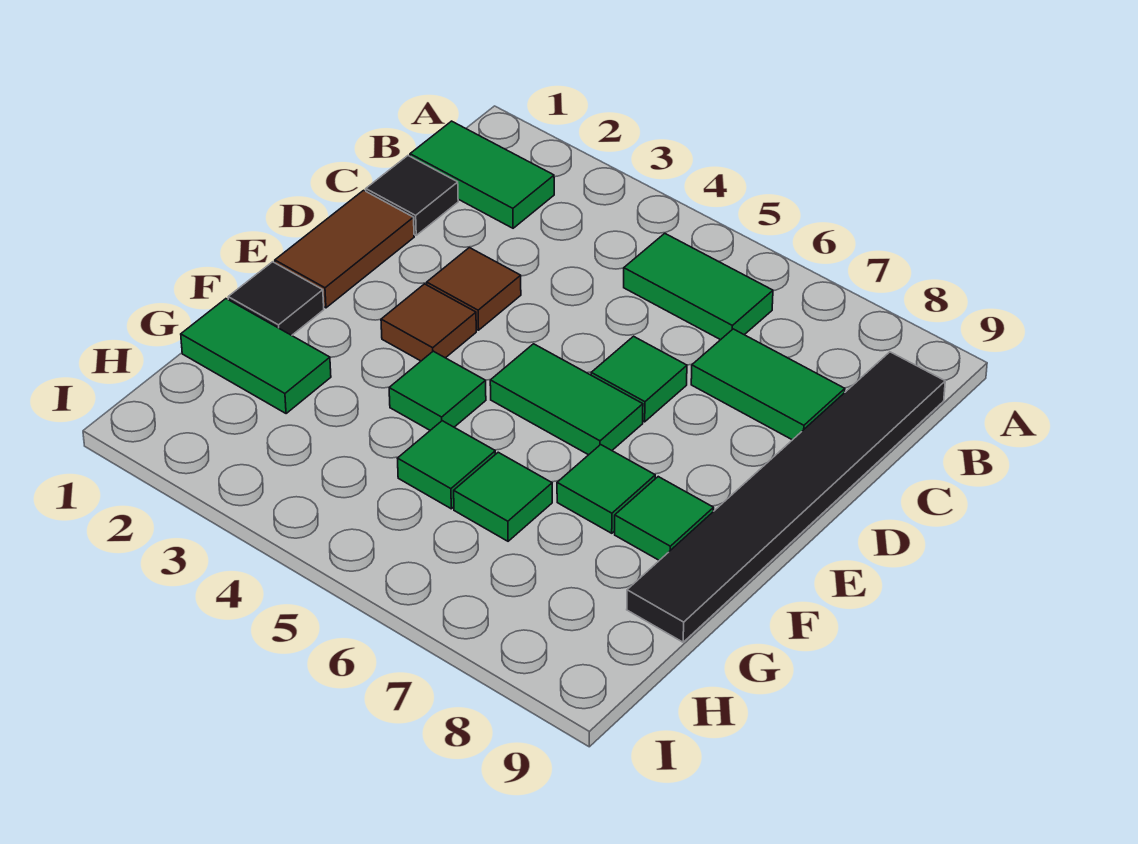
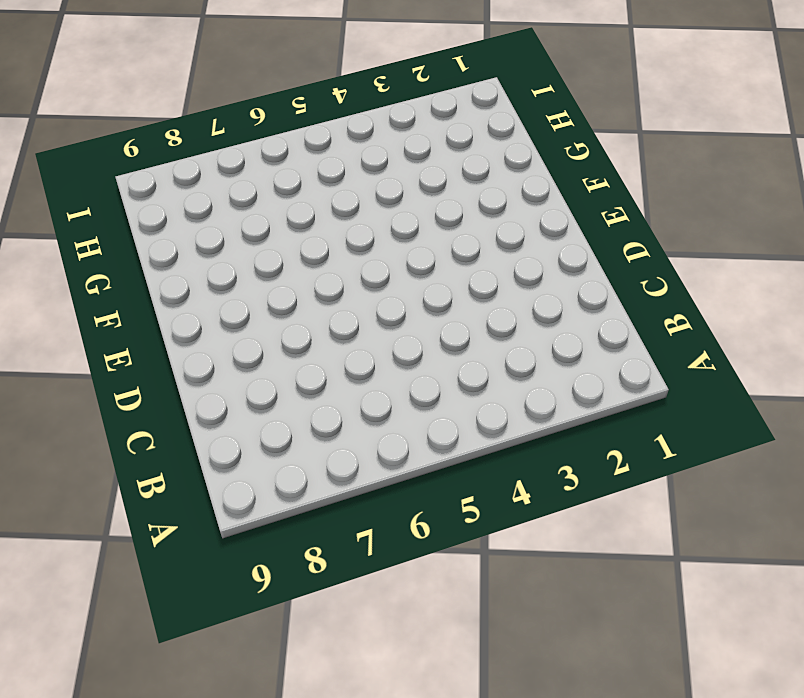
none -> green tile B1:B2 level 1
none -> green tile B5:B6 level 1
none -> black tile B9:G9 level 1

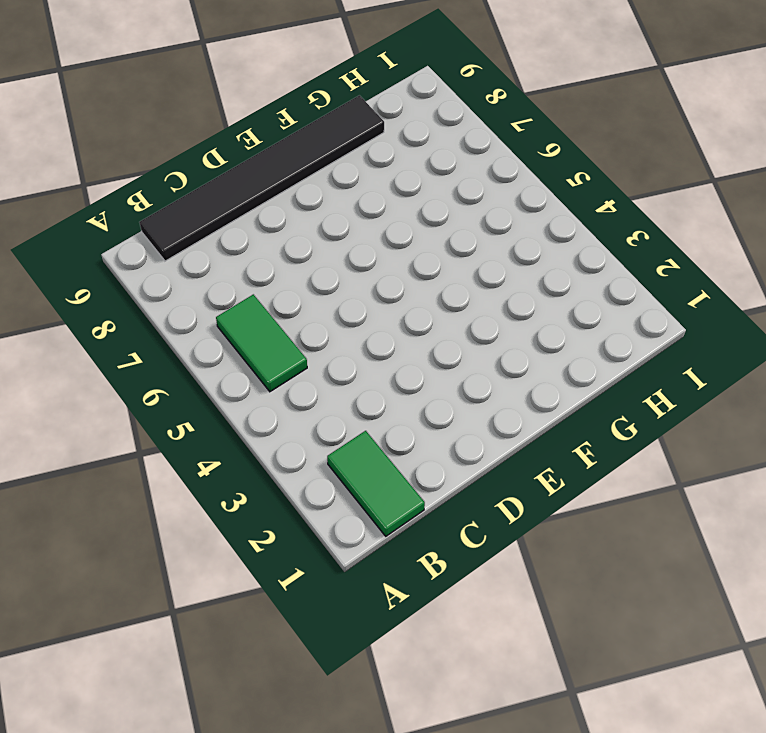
none -> black tile C1 level 1
none -> green tile C7:C8 level 1
none -> brown tile D1:E1 level 1

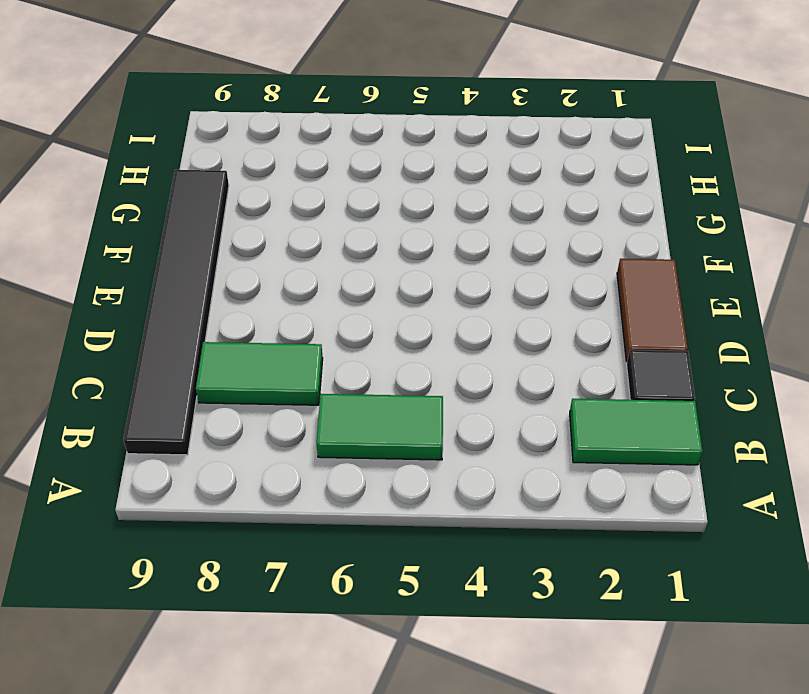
none -> brown tile D3 level 1
none -> green tile D6 level 1
none -> brown tile E3 level 1

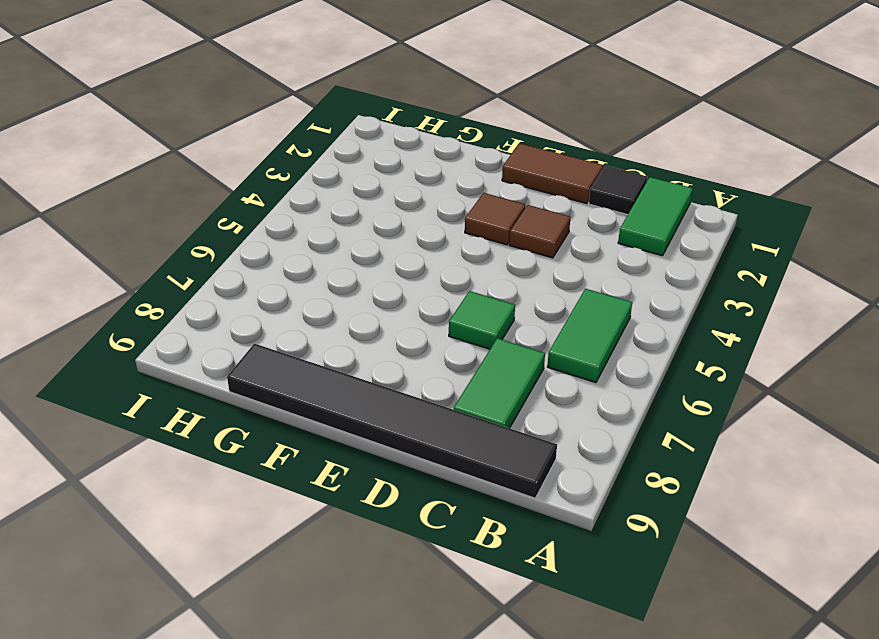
none -> green tile E5:E6 level 1
none -> black tile F1 level 1
none -> green tile F4 level 1

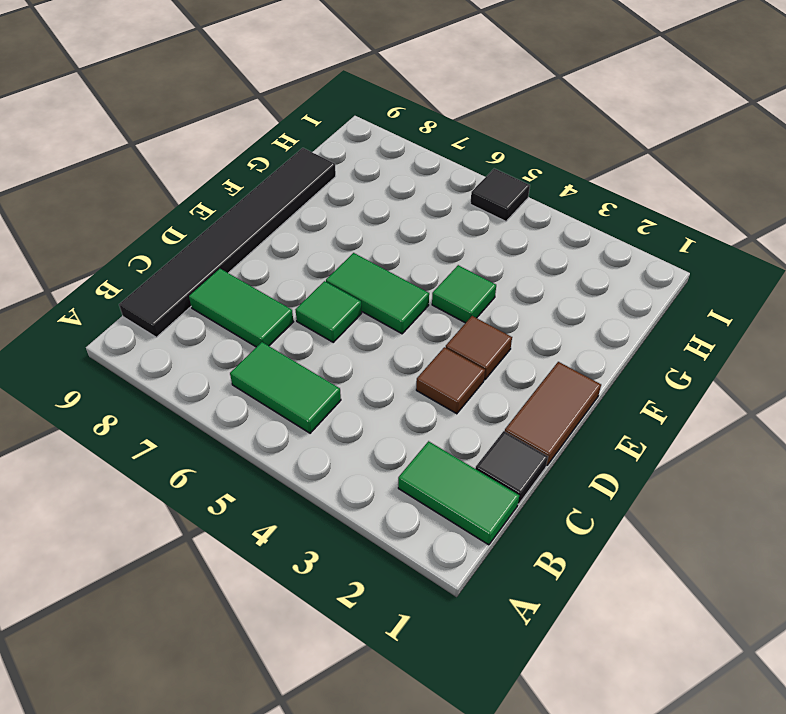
black tile I5 level 1 -> black tile F1 level 1
none -> green tile F7 level 1
none -> green tile F8 level 1
none -> green tile G1:G2 level 1

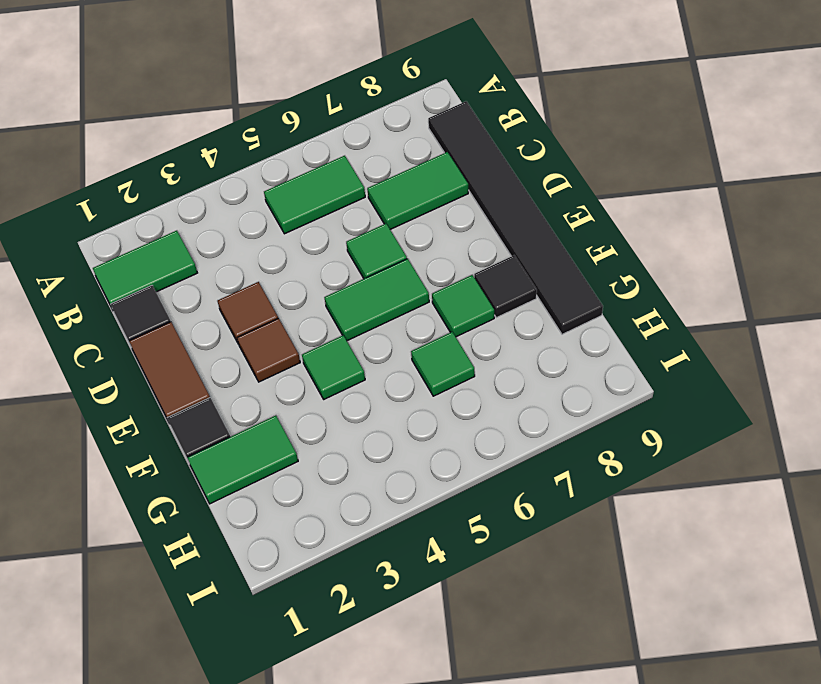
black tile F8 level 1 -> green tile F8 level 1
none -> green tile G5 level 1

